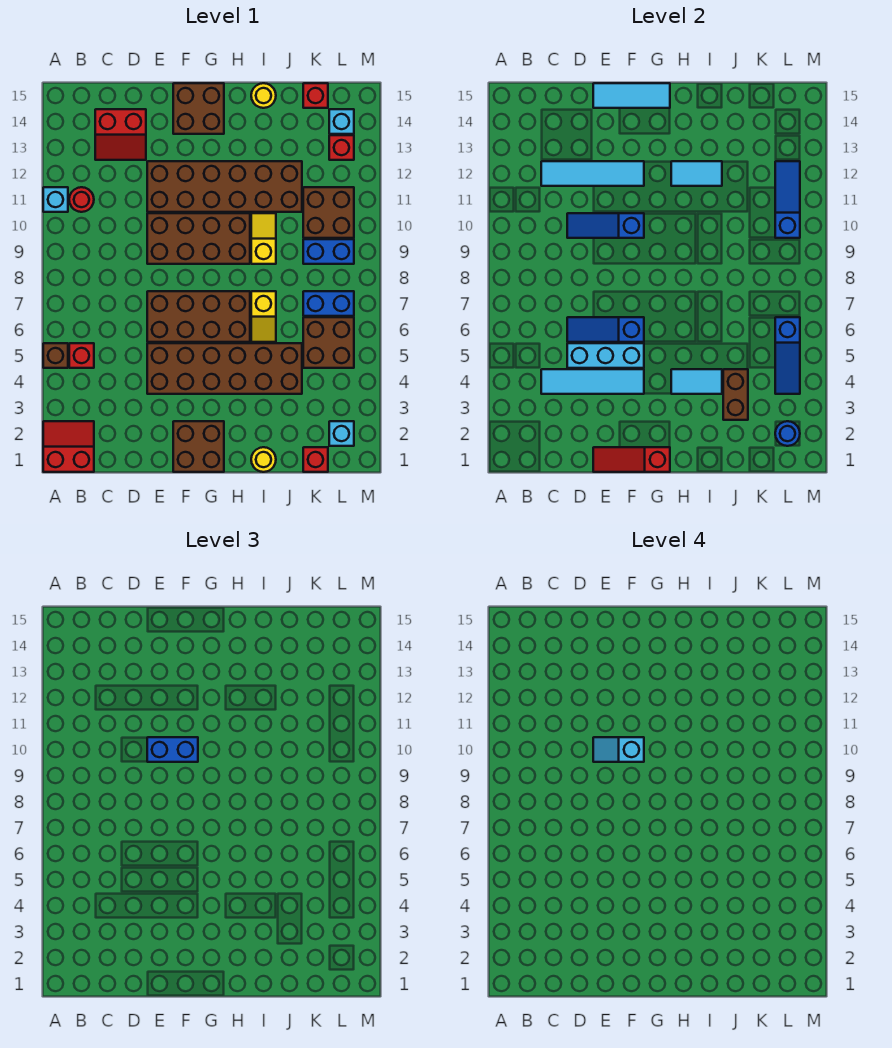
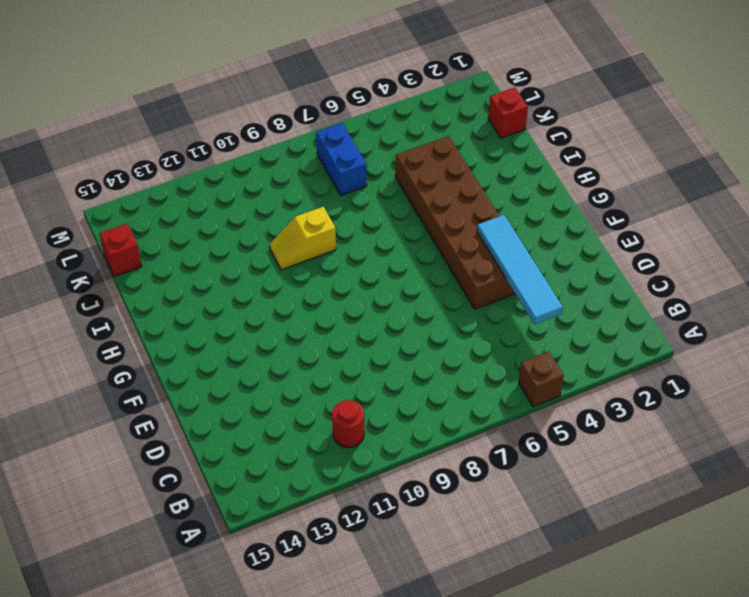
none -> red slope A1:B2 level 1 top 1
none -> cyan brick A11 level 1
none -> red brick B5 level 1
none -> red slope C13:D14 level 1 top 14

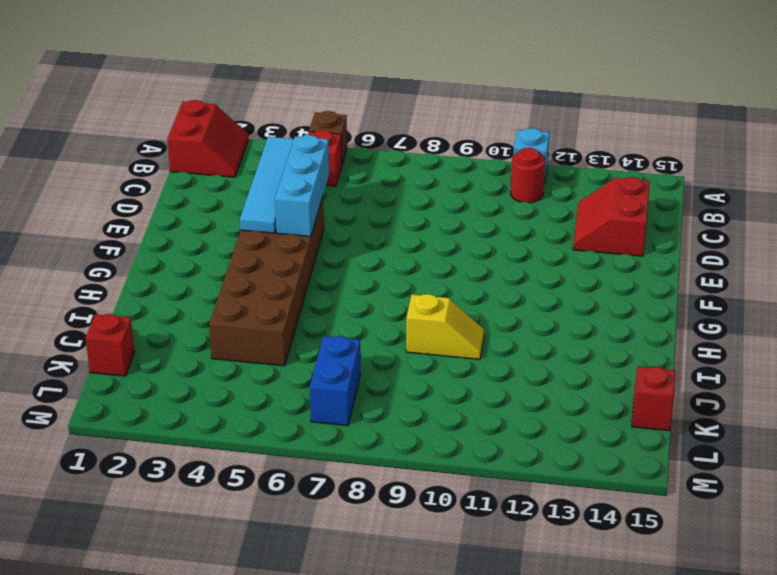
none -> brown brick E6:H7 level 1
none -> brown brick E9:H10 level 1
none -> brown brick E11:J12 level 1
none -> brown brick F1:G2 level 1

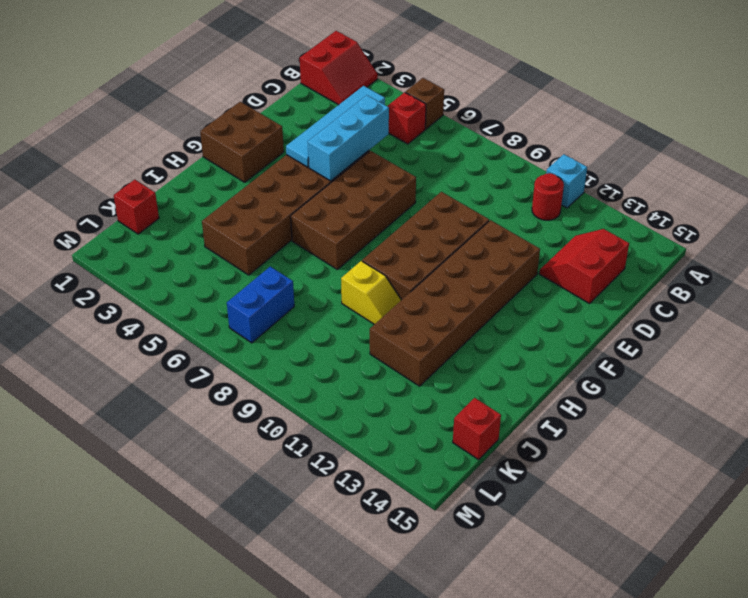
none -> brown brick F14:G15 level 1
none -> yellow round brick I1 level 1
none -> yellow slope I6:I7 level 1 top 7
none -> yellow round brick I15 level 1

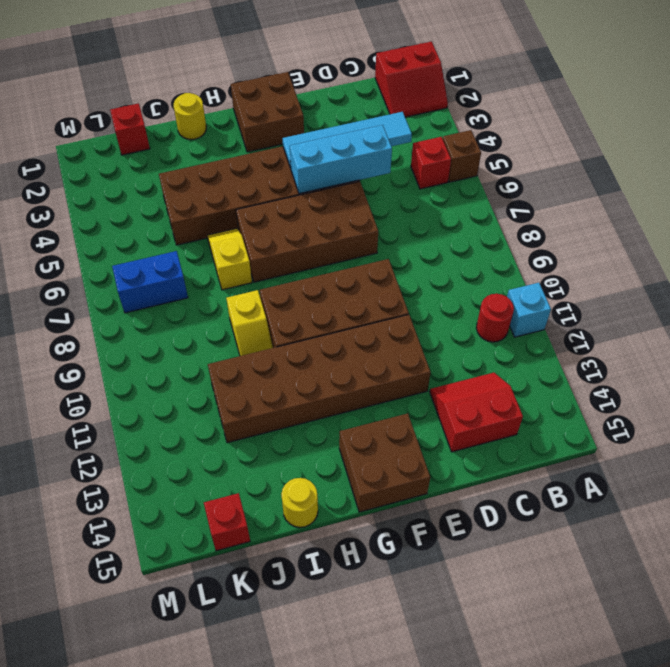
none -> brown brick K5:L6 level 1
none -> blue brick K9:L9 level 1
none -> brown brick K10:L11 level 1
none -> cyan brick L2 level 1

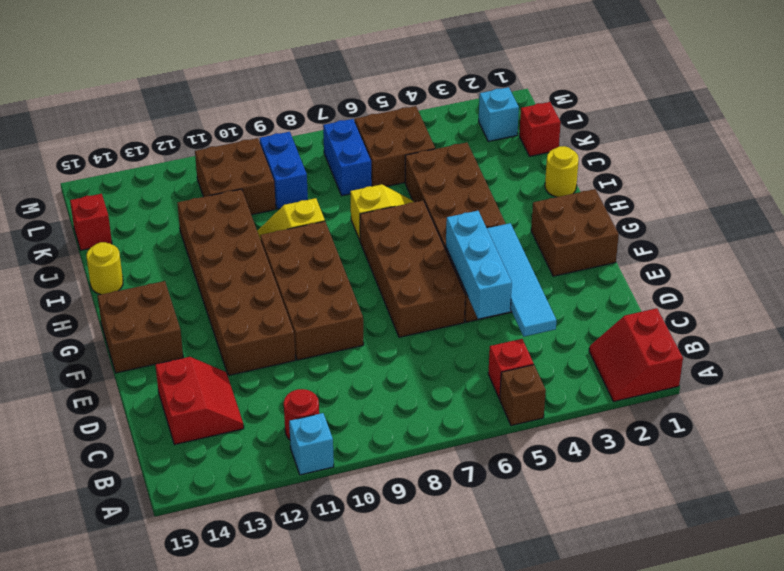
none -> red brick L13 level 1
none -> cyan brick L14 level 1
none -> cyan tile C12:F12 level 2
none -> blue slope D6:F6 level 2 top F

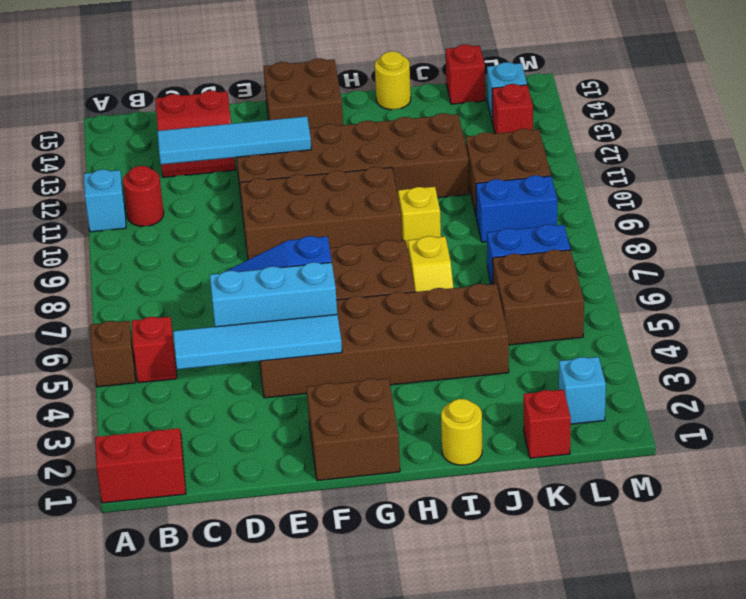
none -> blue slope D10:F10 level 2 top F
none -> red slope E1:G1 level 2 top G
none -> cyan tile E15:G15 level 2
none -> cyan tile H4:I4 level 2

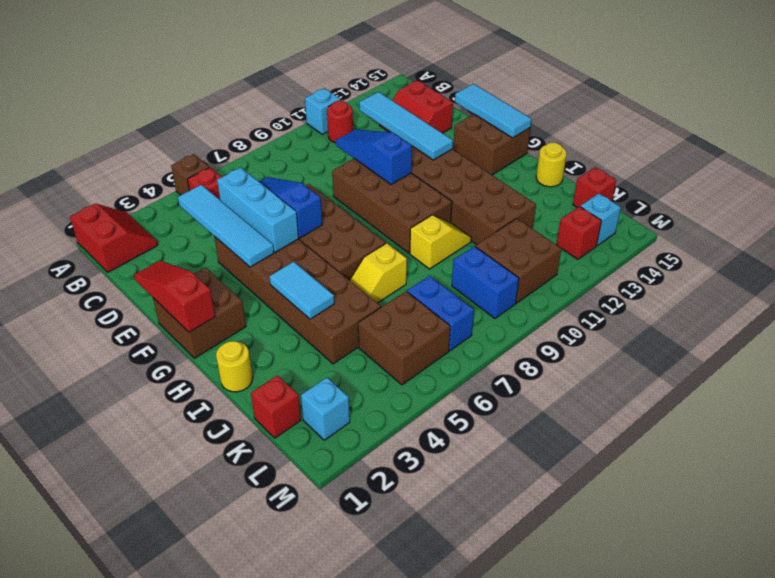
none -> cyan tile H12:I12 level 2
none -> brown brick J3:J4 level 2
none -> blue round brick L2 level 2
none -> blue slope L4:L6 level 2 top 6

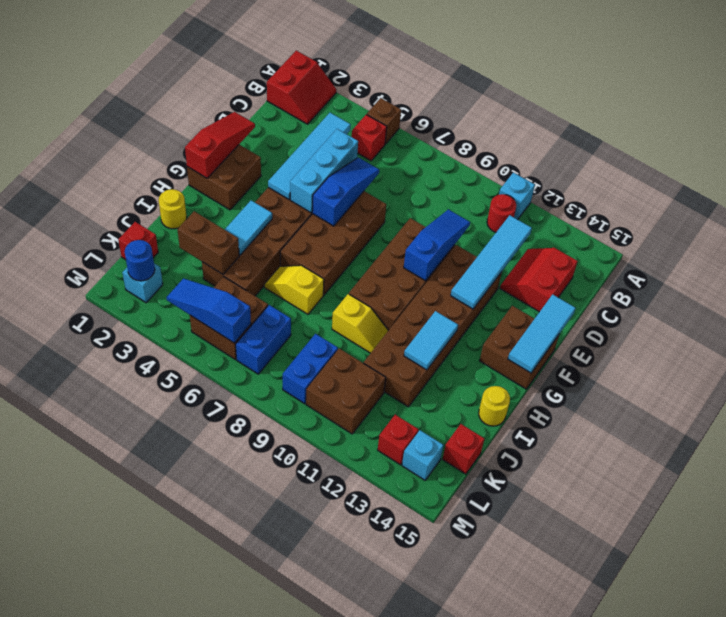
none -> blue slope L10:L12 level 2 top 10
none -> blue brick E10:F10 level 3
none -> cyan slope E10:F10 level 4 top F

